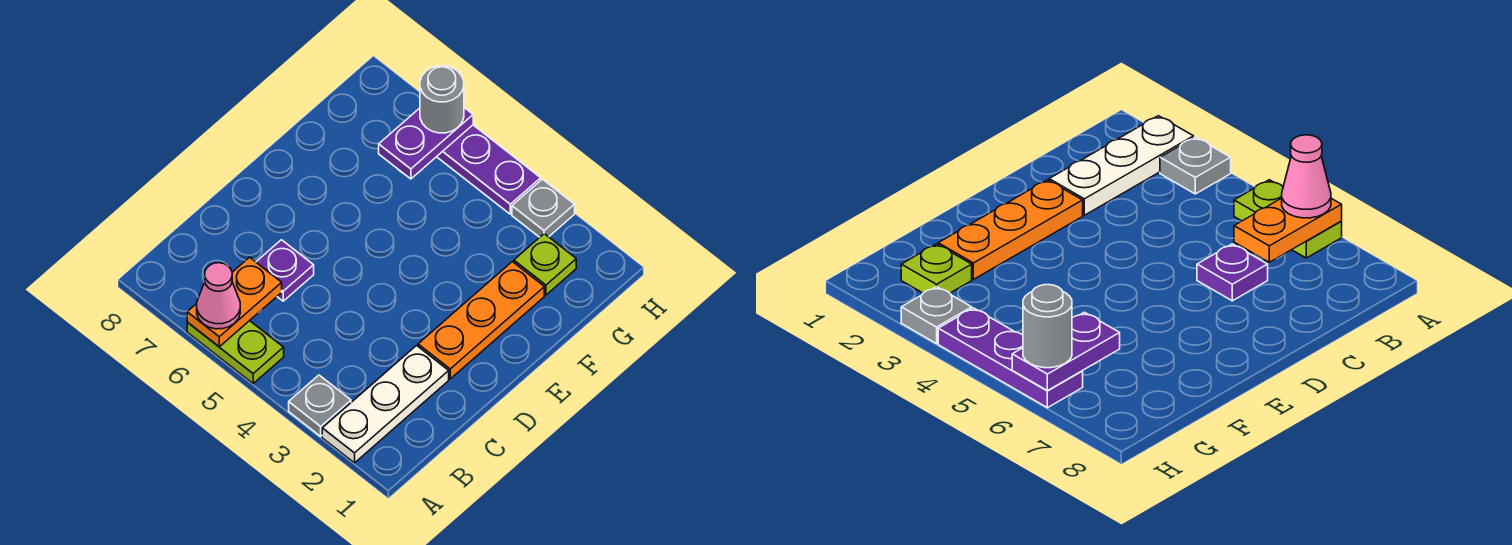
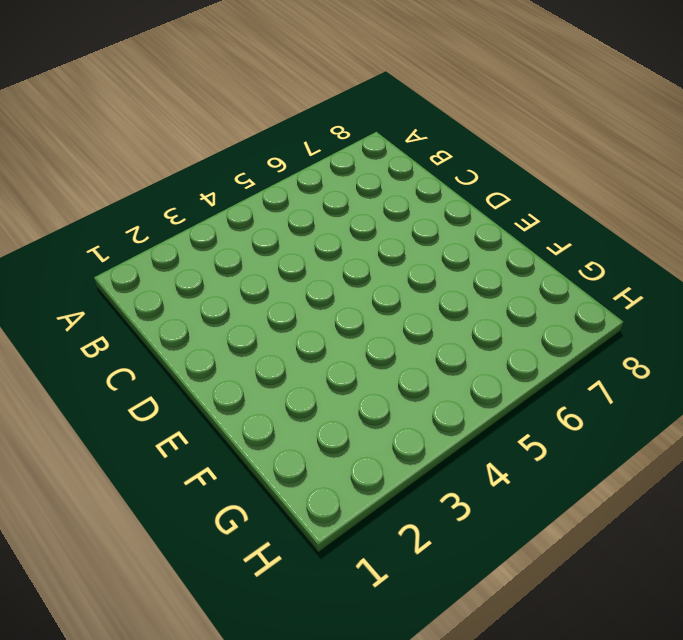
none -> white plate A2:C2 level 1
none -> grey plate A3 level 1
none -> lime plate A5:A6 level 1

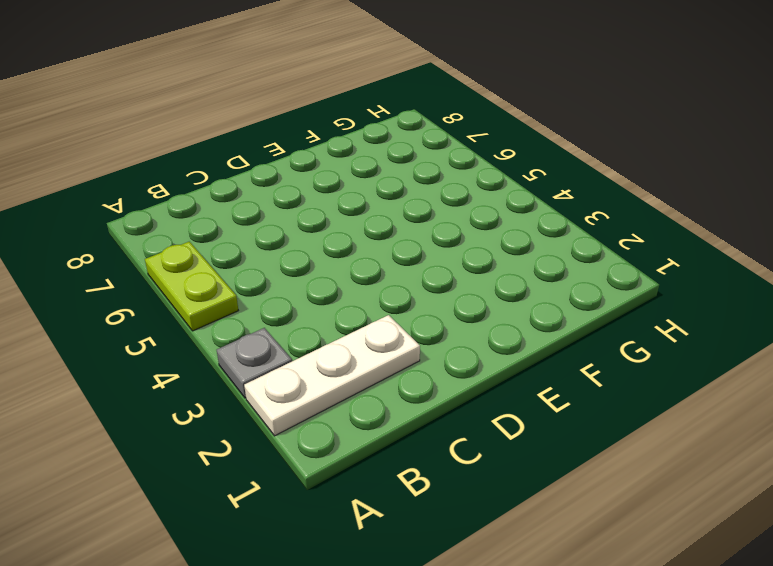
none -> purple plate C6 level 1
none -> orange plate D2:F2 level 1
none -> lime plate G2 level 1

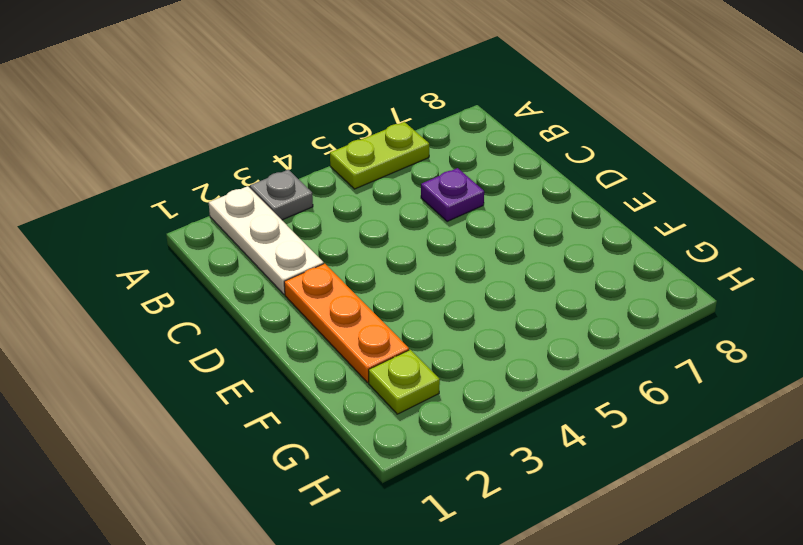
none -> grey plate H3 level 1
none -> purple plate H4:H6 level 1
none -> orange plate A6:B6 level 2

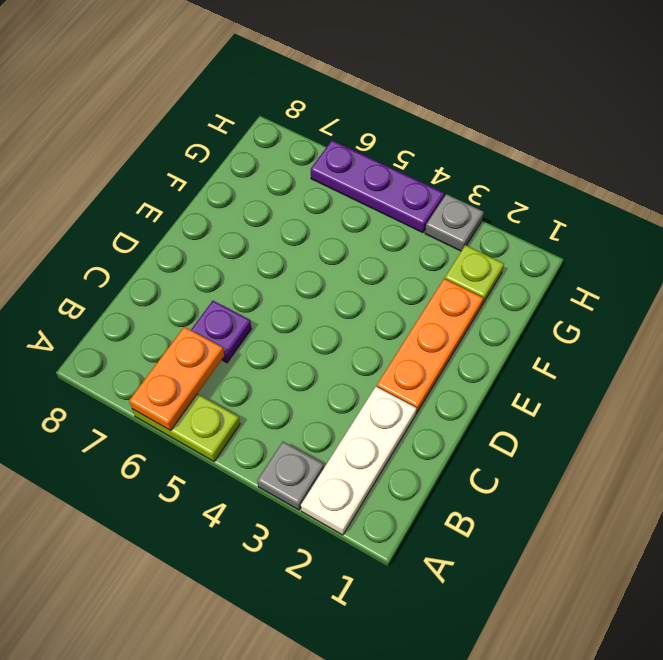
none -> purple plate G6:H6 level 2
none -> pink cone A6 level 3
none -> grey round brick H6 level 3

